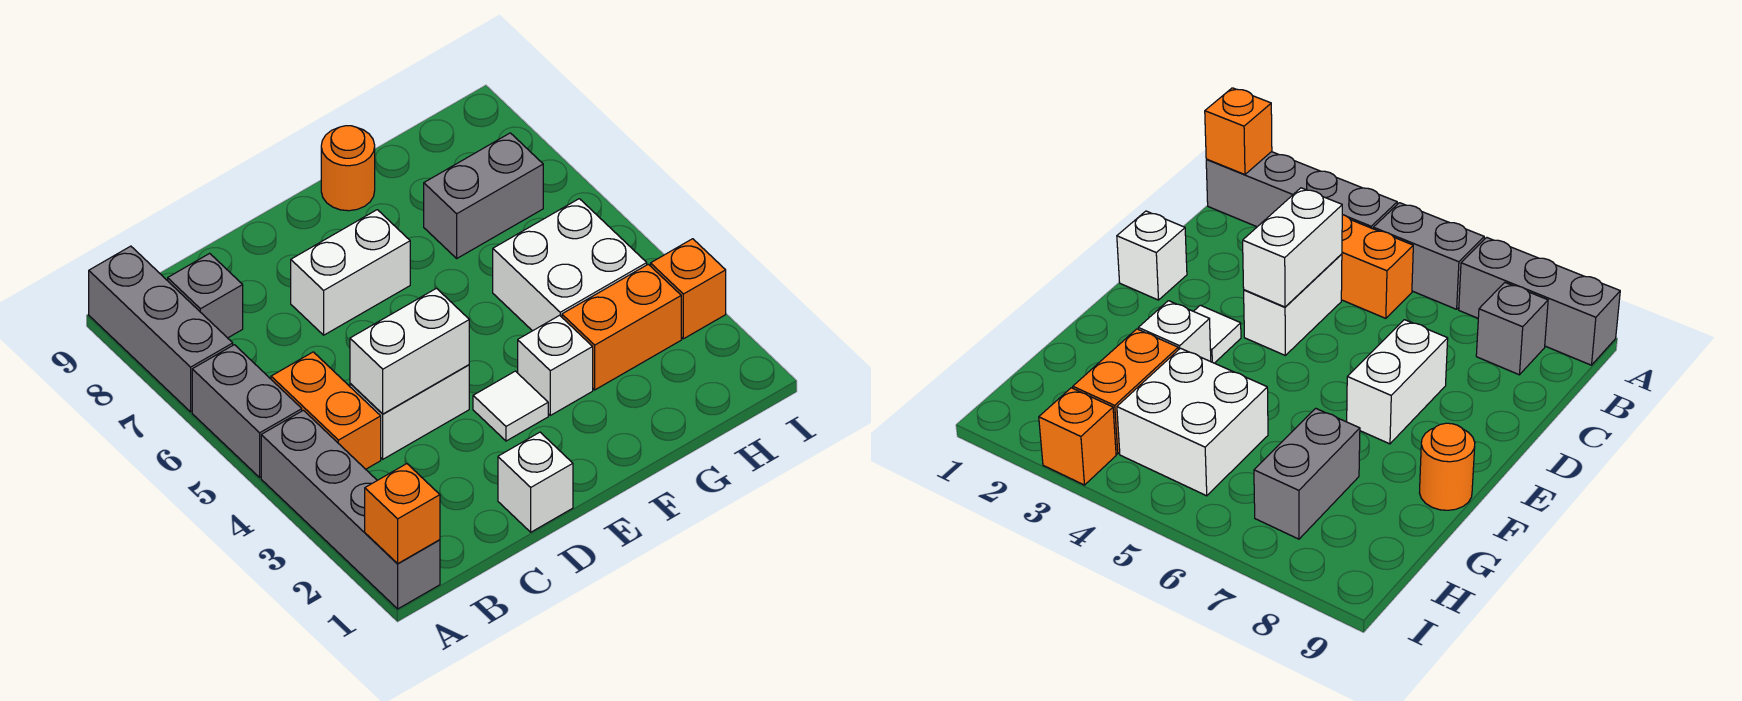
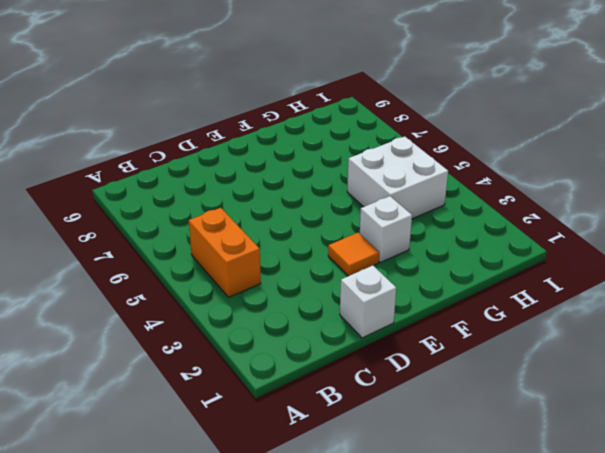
orange tile E3 level 1 -> white tile E3 level 1
none -> grey brick A1:A4 level 1
none -> grey brick A5:A6 level 1
none -> grey brick A7:A9 level 1

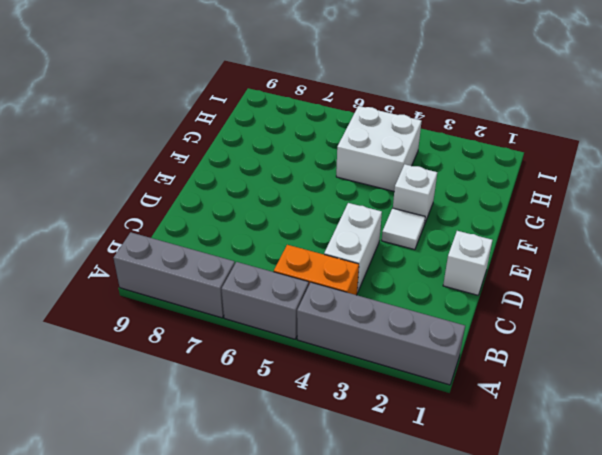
none -> grey brick B8 level 1
none -> white brick D7:E7 level 1
none -> orange round brick F9 level 1

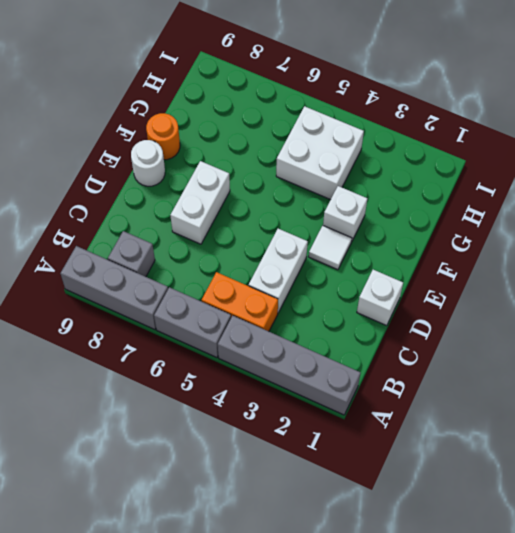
white round brick E9 level 1 -> none
none -> orange brick G3:H3 level 1
none -> grey brick G7:H7 level 1
none -> orange brick I3 level 1

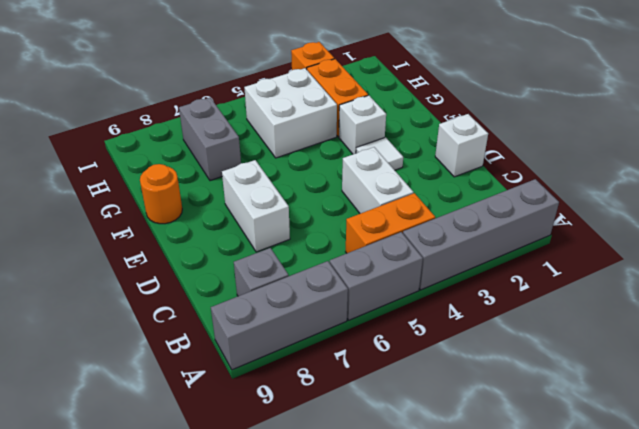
none -> orange brick A1 level 2
none -> white brick C4:D4 level 2

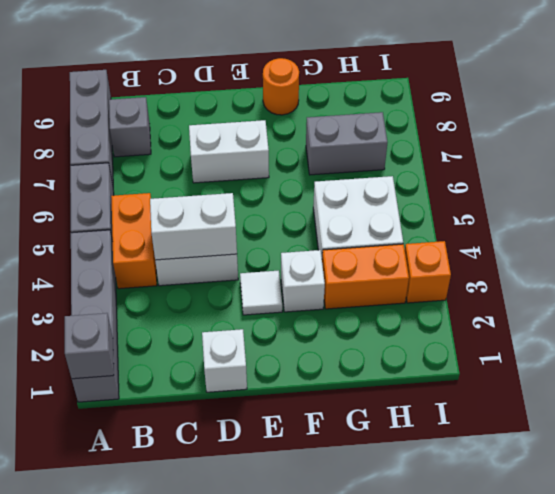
grey brick A1 level 2 -> orange brick A1 level 2

